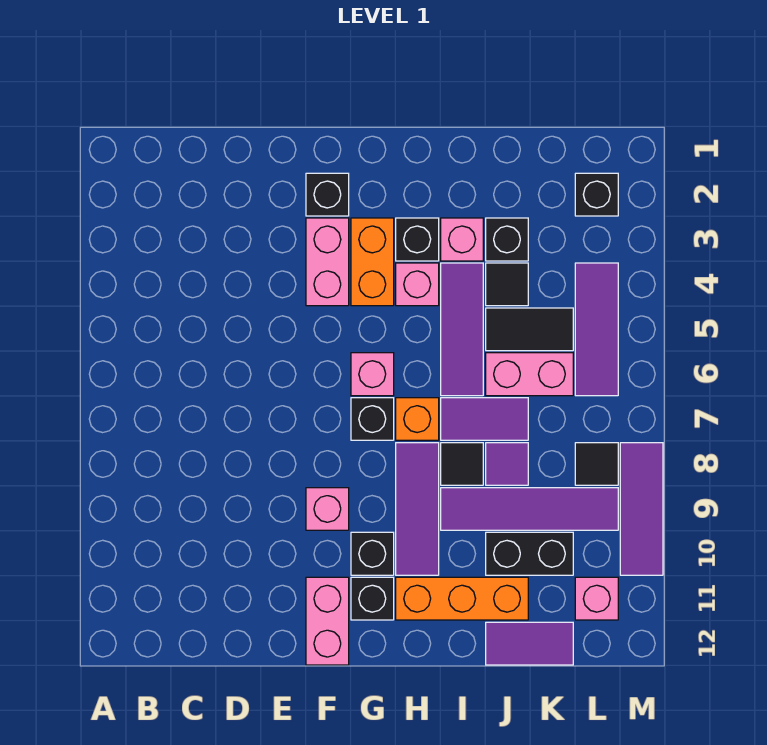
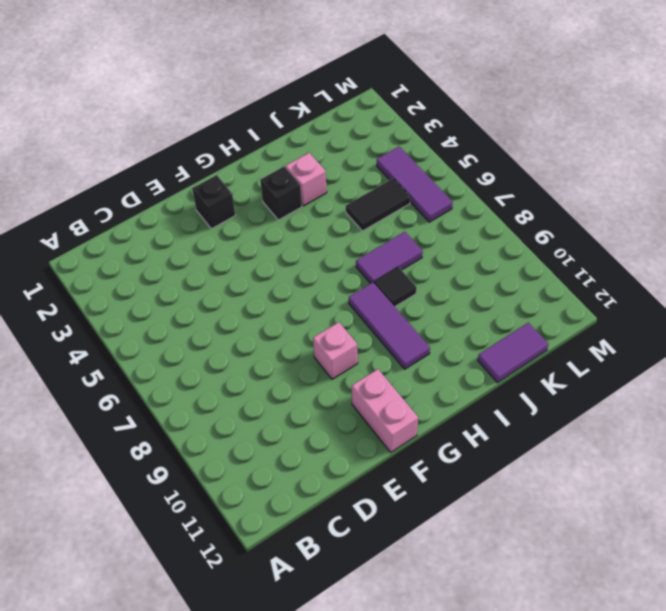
none -> pink brick F3:F4 level 1
none -> orange brick G3:G4 level 1
none -> pink brick G6 level 1
none -> black brick G7 level 1

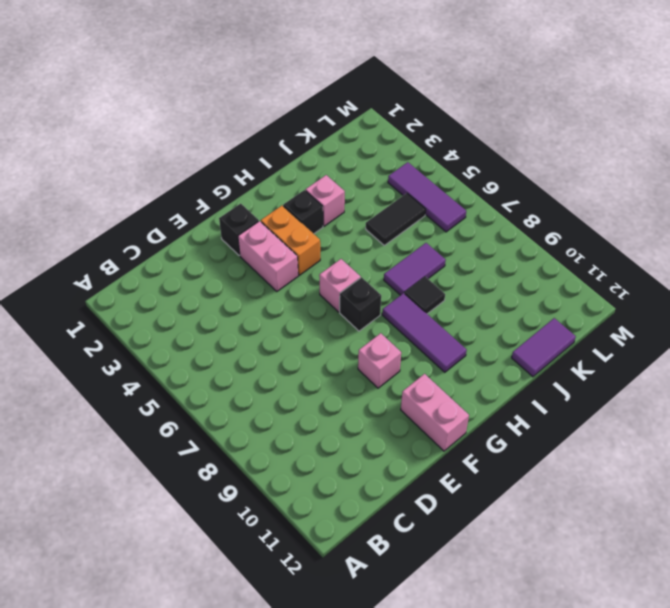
none -> black brick G10 level 1
none -> black brick G11 level 1
none -> pink brick H4 level 1
none -> orange brick H7 level 1

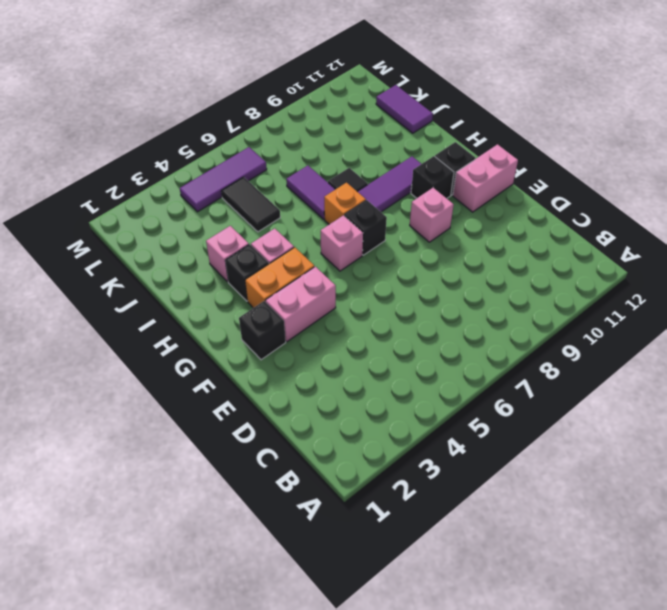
none -> orange brick H11:J11 level 1
none -> purple tile I4:I6 level 1
none -> purple tile I9:L9 level 1
none -> black brick J3 level 1

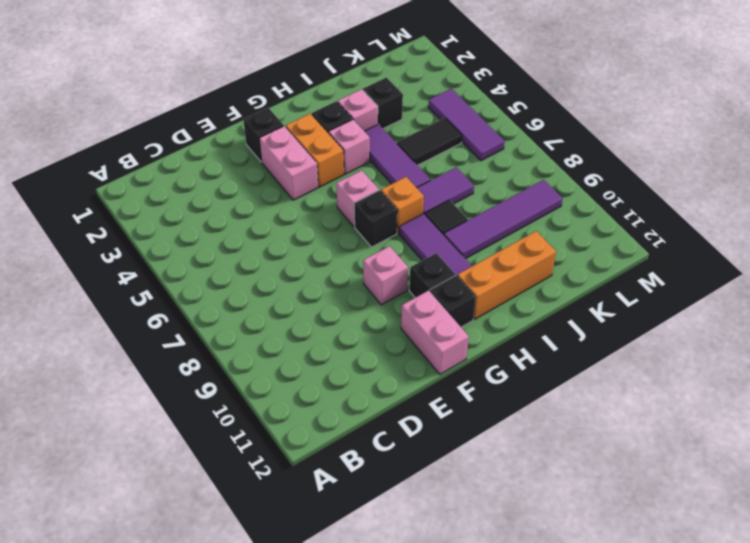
none -> black tile J4 level 1
none -> pink brick J6:K6 level 1
none -> purple tile J8 level 1
none -> black brick J10:K10 level 1

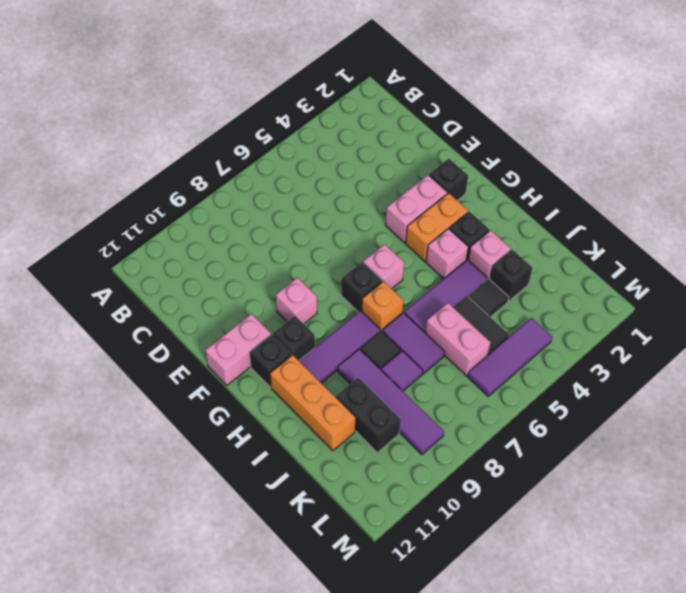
none -> purple tile J12:K12 level 1
none -> black brick L2 level 1
none -> black tile L8 level 1
none -> pink brick L11 level 1

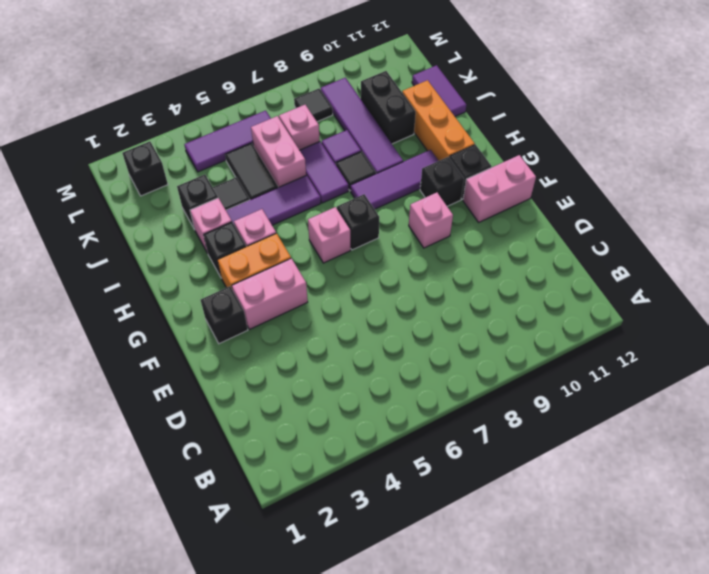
pink brick K7 level 1 -> pink brick L11 level 1
none -> orange brick H7 level 1
none -> purple tile M8:M10 level 1

